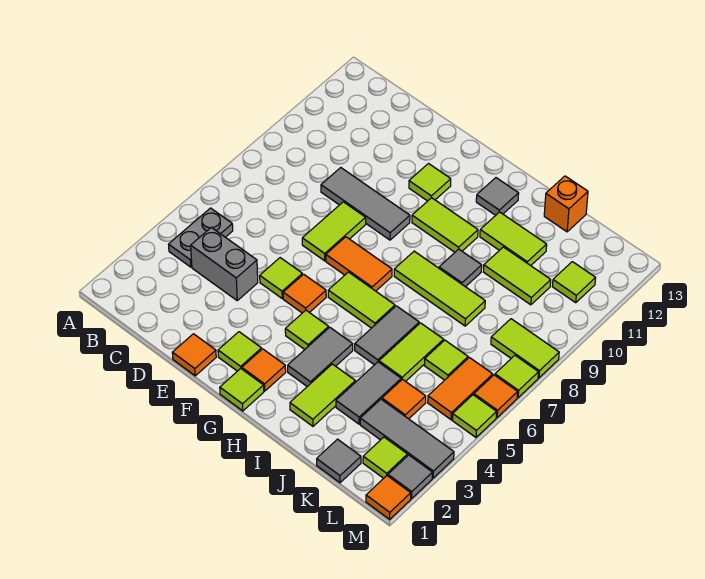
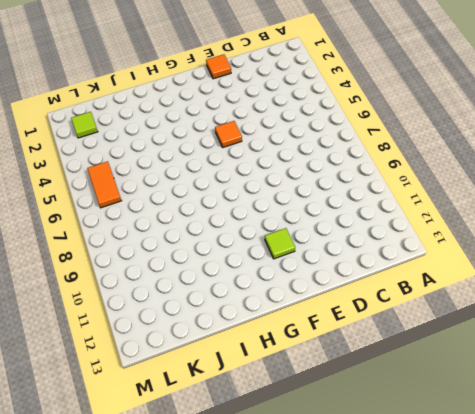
none -> grey plate B4:B5 level 1
none -> grey brick C4:D4 level 1
none -> grey tile D9:F9 level 1
none -> lime tile E5 level 1

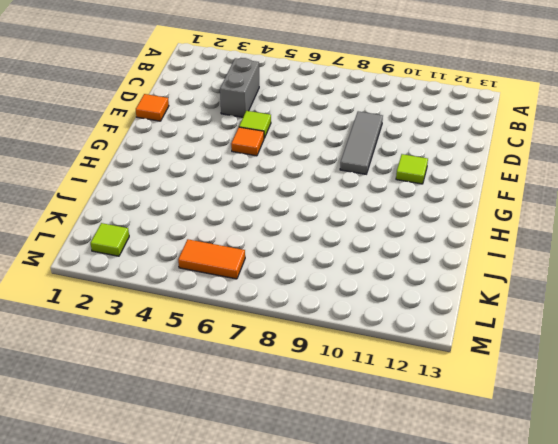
none -> grey plate B4:B5 level 1
none -> lime tile E7:E8 level 1
none -> lime tile F2 level 1
none -> orange tile F7:G7 level 1

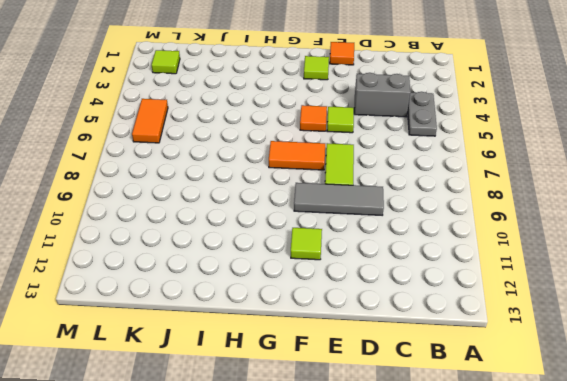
none -> lime tile G1 level 1
none -> orange tile G2 level 1
none -> lime tile G4 level 1
none -> lime tile G6:H6 level 1

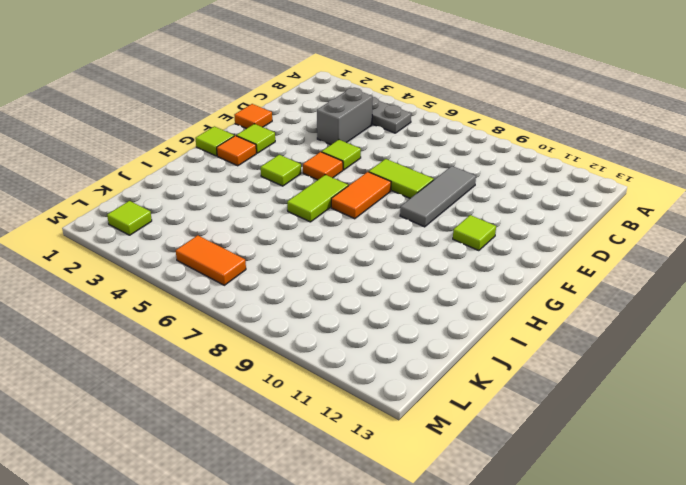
none -> lime tile G10:H10 level 1
none -> grey tile H3:H4 level 1
none -> lime tile H8:J8 level 1
none -> grey tile H12 level 1

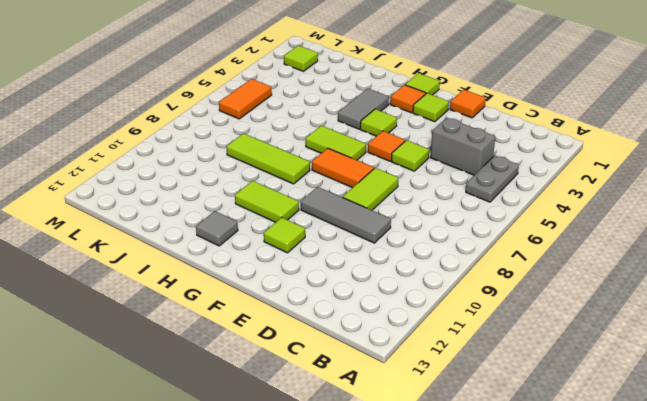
none -> lime tile I2:I3 level 1
none -> grey tile I5:I6 level 1
none -> grey tile I9 level 1
none -> lime tile I11:J11 level 1

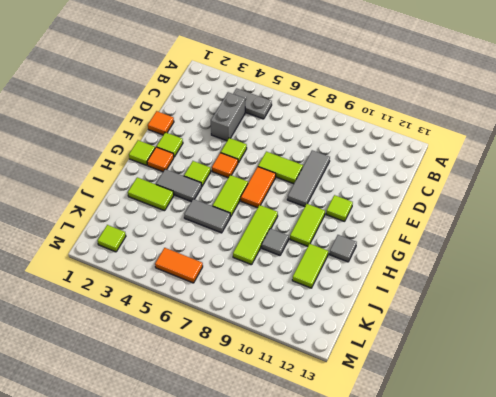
none -> grey tile J3:J4 level 1
none -> lime tile J5:J6 level 1
none -> lime tile J10:K10 level 1
none -> orange brick J13 level 1

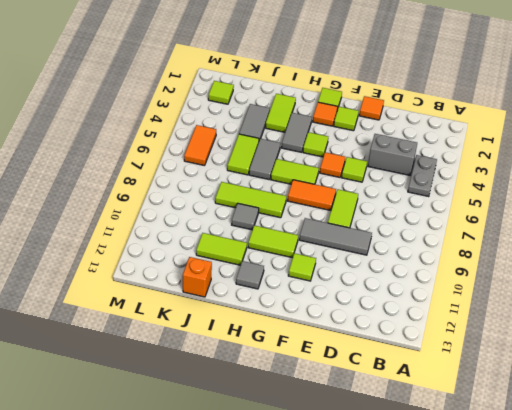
none -> lime tile J10:K10 level 1
none -> grey tile K1 level 1
none -> grey tile K3:M3 level 1
none -> orange tile K4 level 1

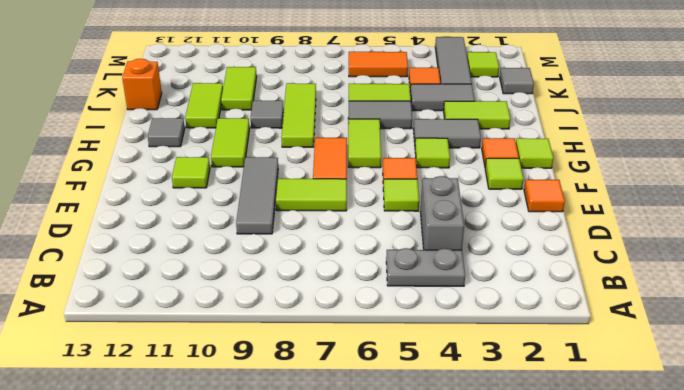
none -> lime tile K6 level 1
none -> lime tile L8:M8 level 1
none -> lime tile L11 level 1
none -> orange tile M1 level 1

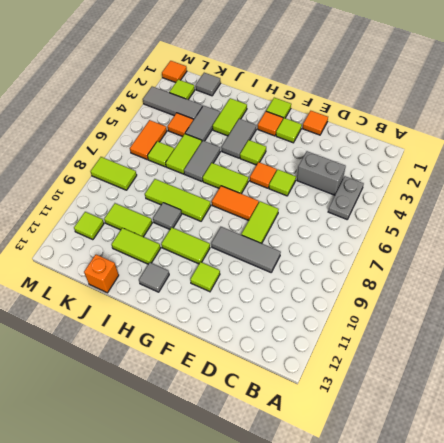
none -> grey tile M2 level 1
none -> lime tile M5 level 1
none -> orange tile M6 level 1
none -> lime tile M7 level 1

